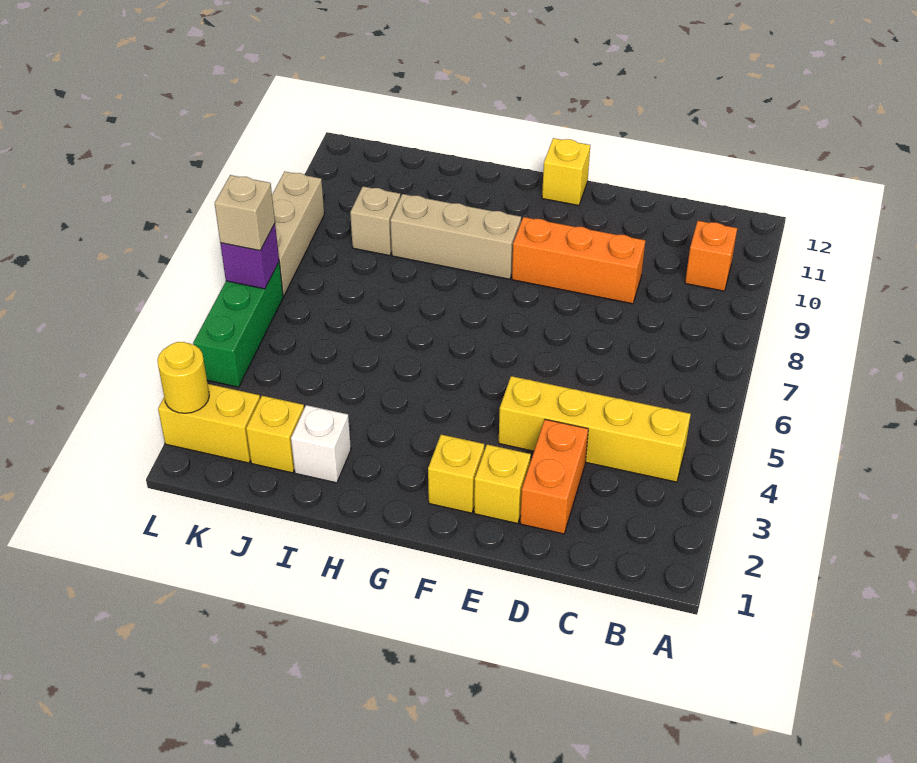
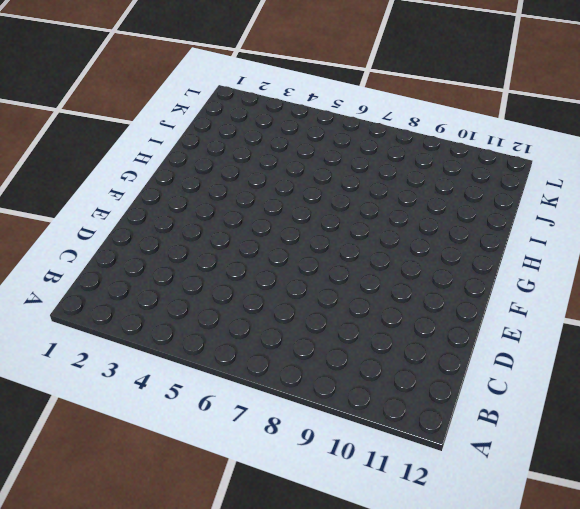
none -> yellow brick B4:E4 level 1
none -> orange brick B10 level 1
none -> orange brick D2:D3 level 1

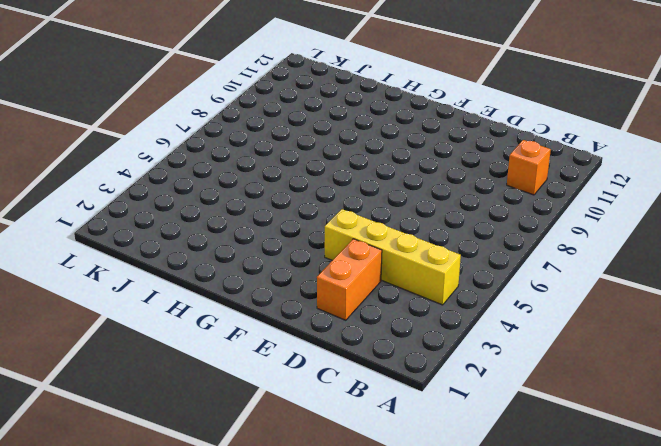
none -> orange brick D9:F9 level 1
none -> yellow brick E2 level 1
none -> yellow brick F2 level 1

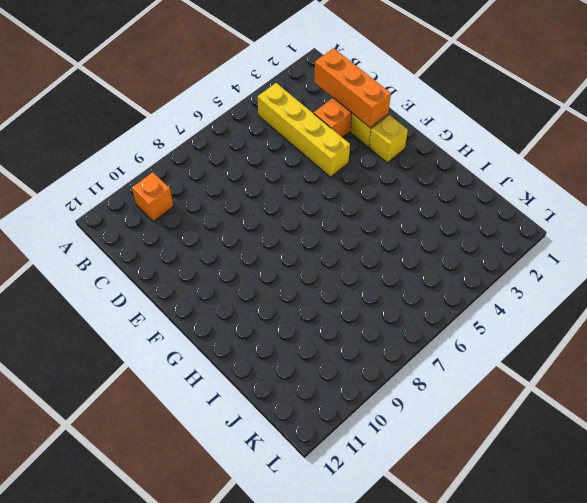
orange brick C2:E2 level 2 -> orange brick D9:F9 level 1
none -> yellow brick F12 level 1
none -> tan brick G9:I9 level 1
none -> white brick I2 level 1

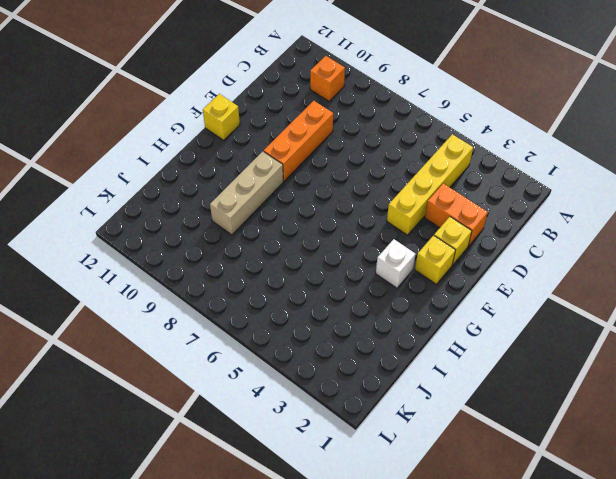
white brick G3 level 1 -> white brick I2 level 1
none -> yellow brick J2 level 1
none -> tan brick J9 level 1
none -> yellow brick K2:L2 level 1

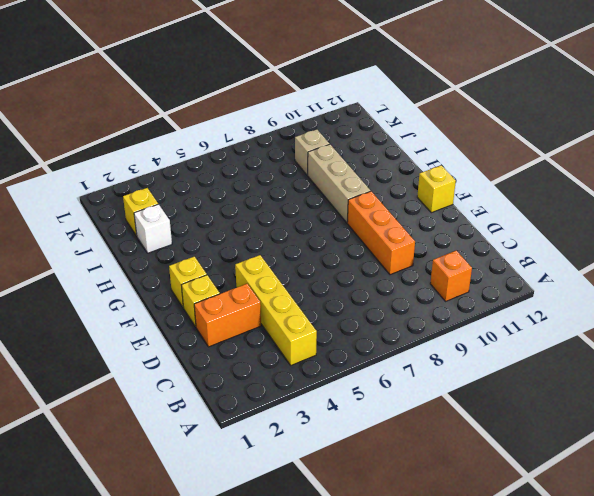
none -> yellow brick K2:L2 level 1
none -> green brick L4:L6 level 1
none -> tan brick L7:L9 level 1

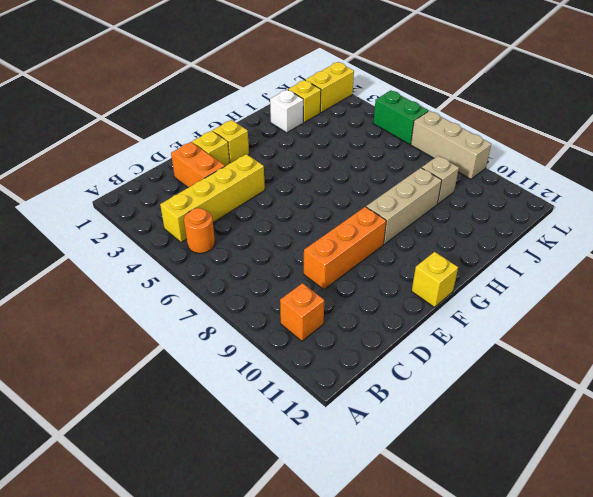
orange round brick B5 level 1 -> none
green brick L5:L6 level 1 -> green brick L4:L6 level 1
none -> yellow round brick L2 level 2
none -> purple brick L6 level 2
none -> tan brick L6 level 3

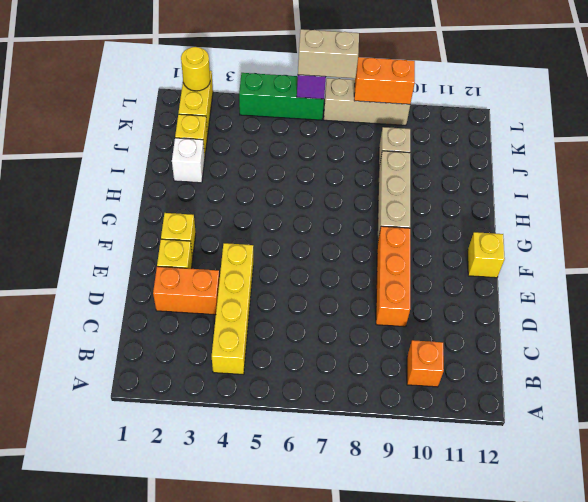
tan brick L6:L7 level 3 -> tan brick L6 level 3
orange brick L8:L9 level 2 -> none

